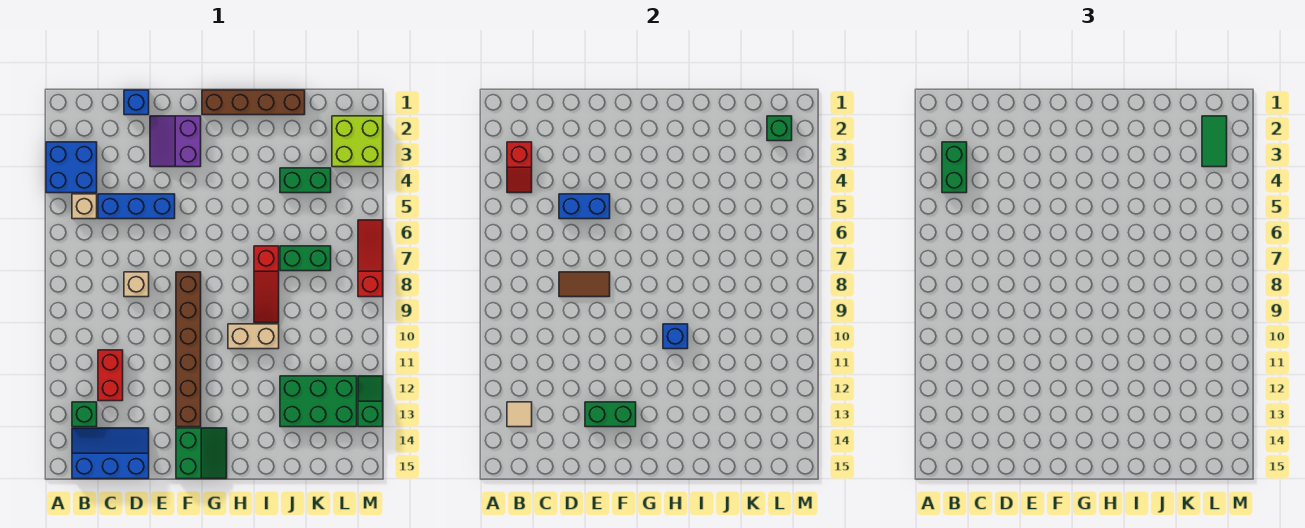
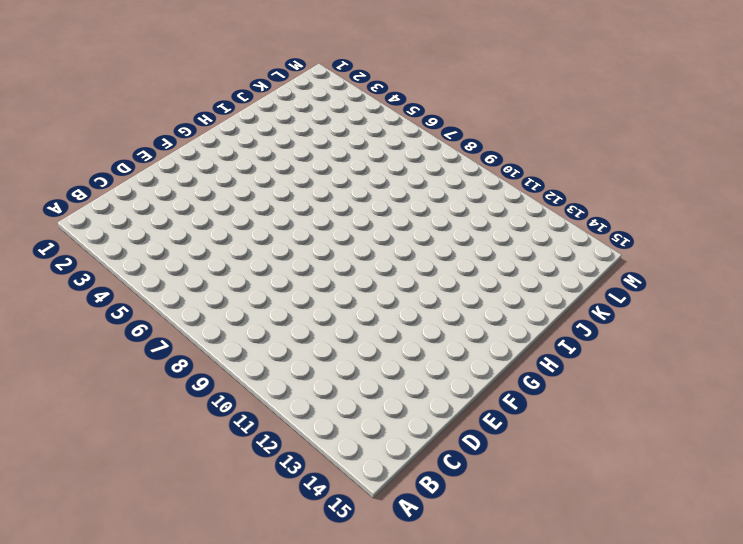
none -> blue brick A3:B4 level 1
none -> tan brick B5 level 1
none -> green brick B13 level 1

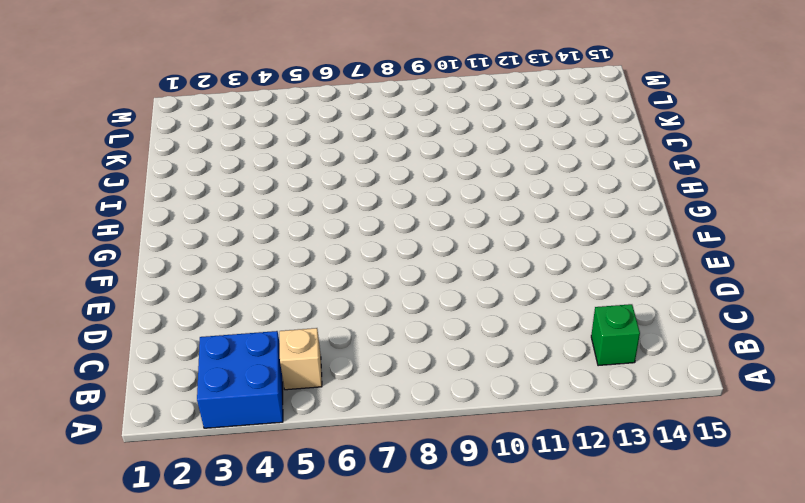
none -> blue slope B14:D15 level 1 top 15
none -> blue brick C5:E5 level 1
none -> red brick C11:C12 level 1

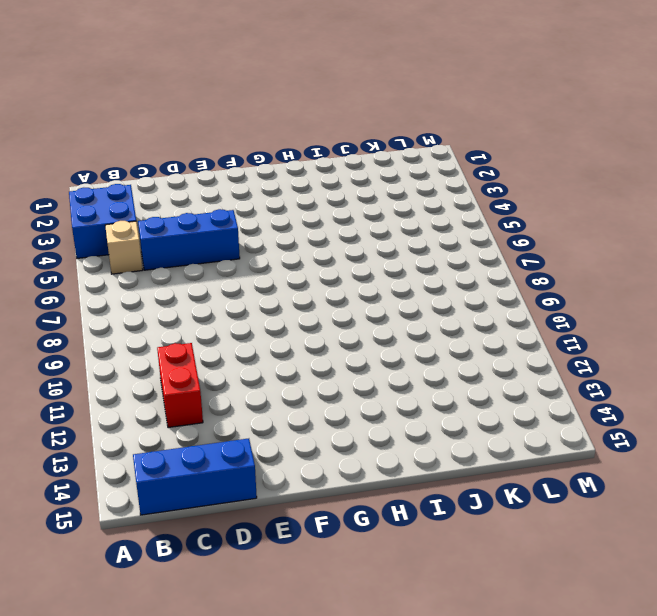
none -> green brick B13 level 1
none -> blue brick D1 level 1
none -> tan brick D8 level 1

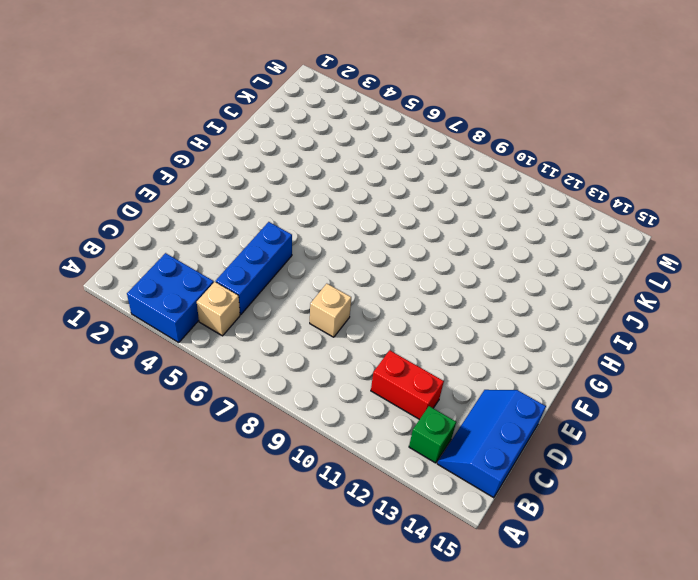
none -> blue brick D1 level 1
none -> purple slope E2:F3 level 1 top F
none -> brown brick F8:F13 level 1

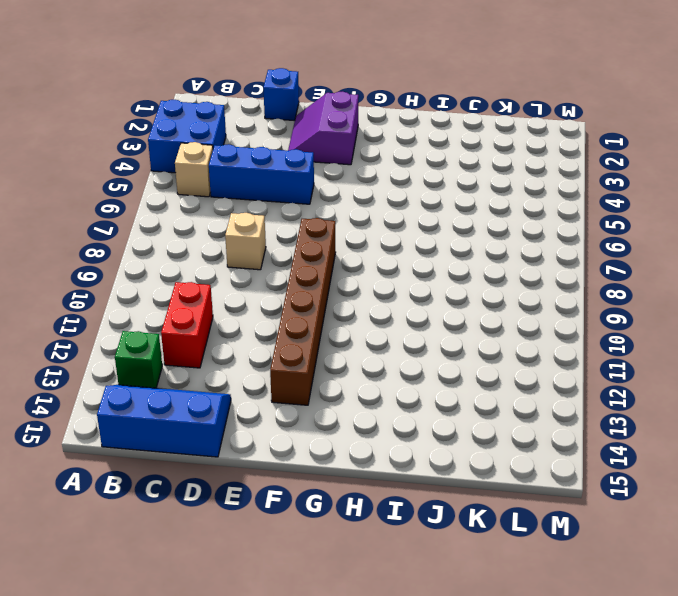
none -> green slope F14:G15 level 1 top F
none -> brown brick G1:J1 level 1
none -> tan brick H10:I10 level 1

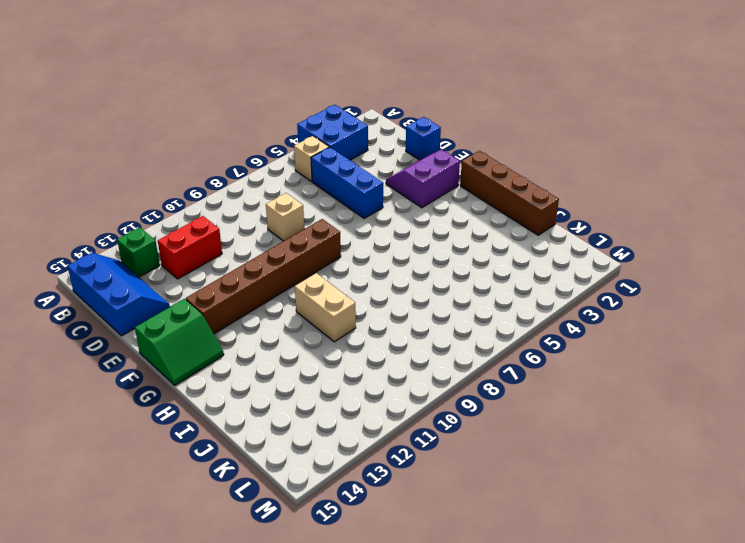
none -> red slope I7:I9 level 1 top 7
none -> green brick J4:K4 level 1
none -> green brick J7:K7 level 1

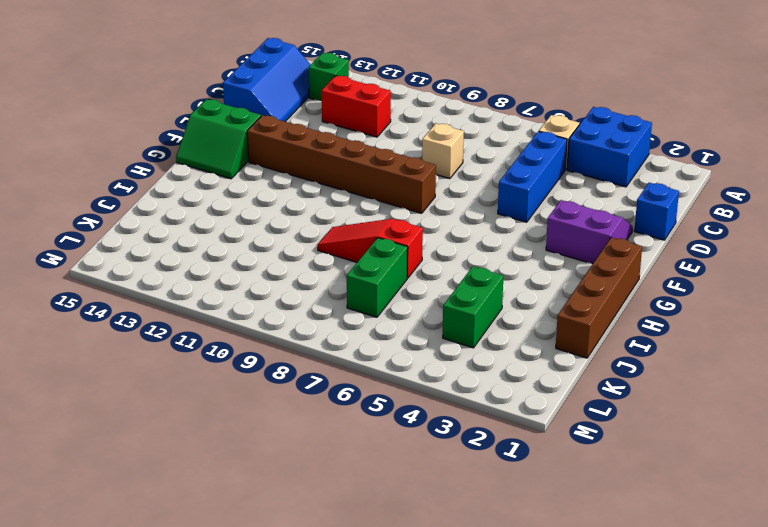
none -> tan brick H10:I10 level 1
none -> green brick J12:L13 level 1
none -> lime brick L2:M3 level 1

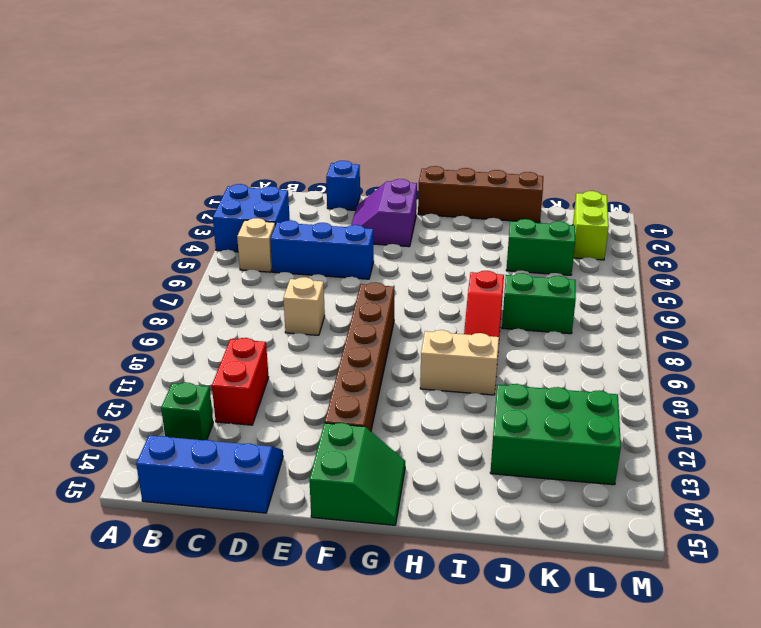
lime brick L2:L3 level 1 -> lime brick L2:M3 level 1
none -> red slope M6:M8 level 1 top 8
none -> green slope M12:M13 level 1 top 13
none -> red slope B3:B4 level 2 top 3

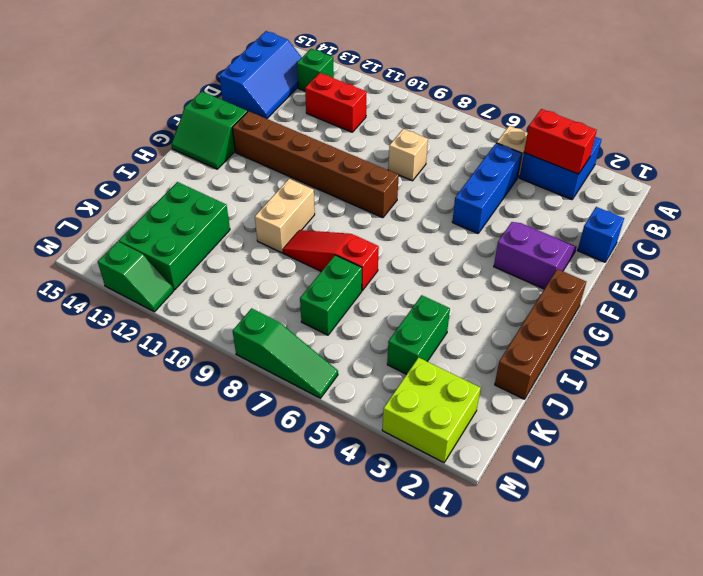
red brick B3:B4 level 2 -> red slope B3:B4 level 2 top 3
green slope M6:M8 level 1 top 8 -> red slope M6:M8 level 1 top 8
none -> tan tile B13 level 2
none -> blue brick D5:E5 level 2
none -> brown tile D8:E8 level 2

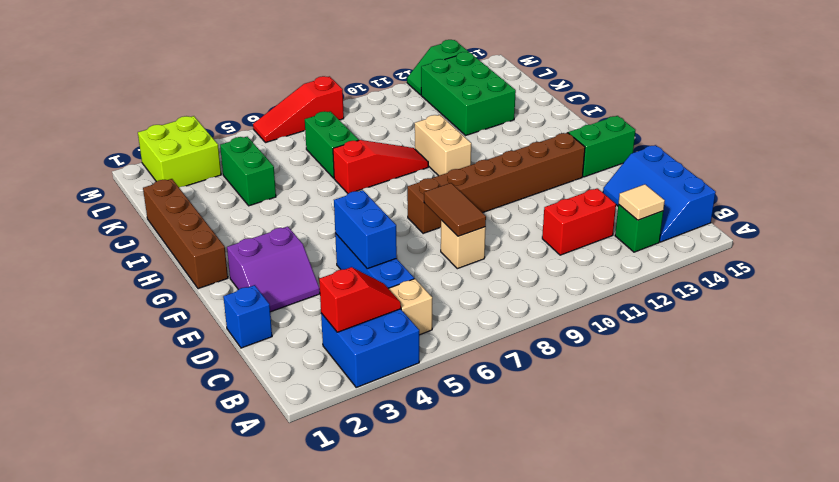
none -> green brick E13:F13 level 2
none -> blue brick H10 level 2
none -> green brick L2 level 2

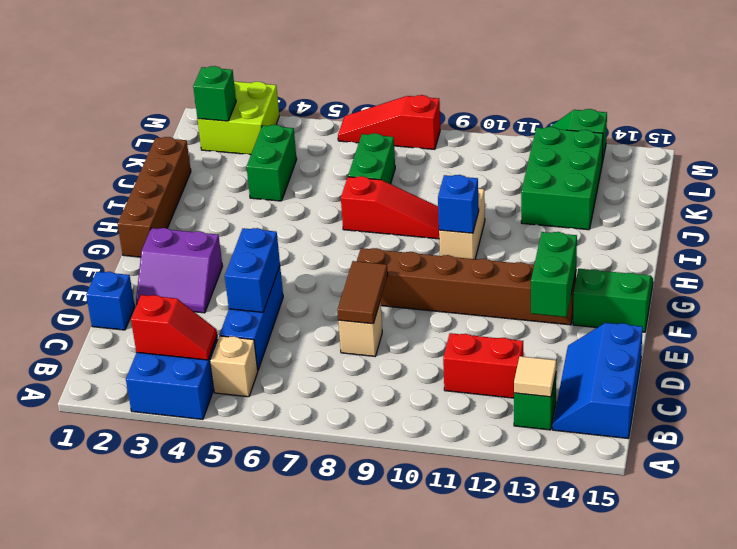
none -> green brick B3:B4 level 3
none -> green tile L2:L3 level 3

